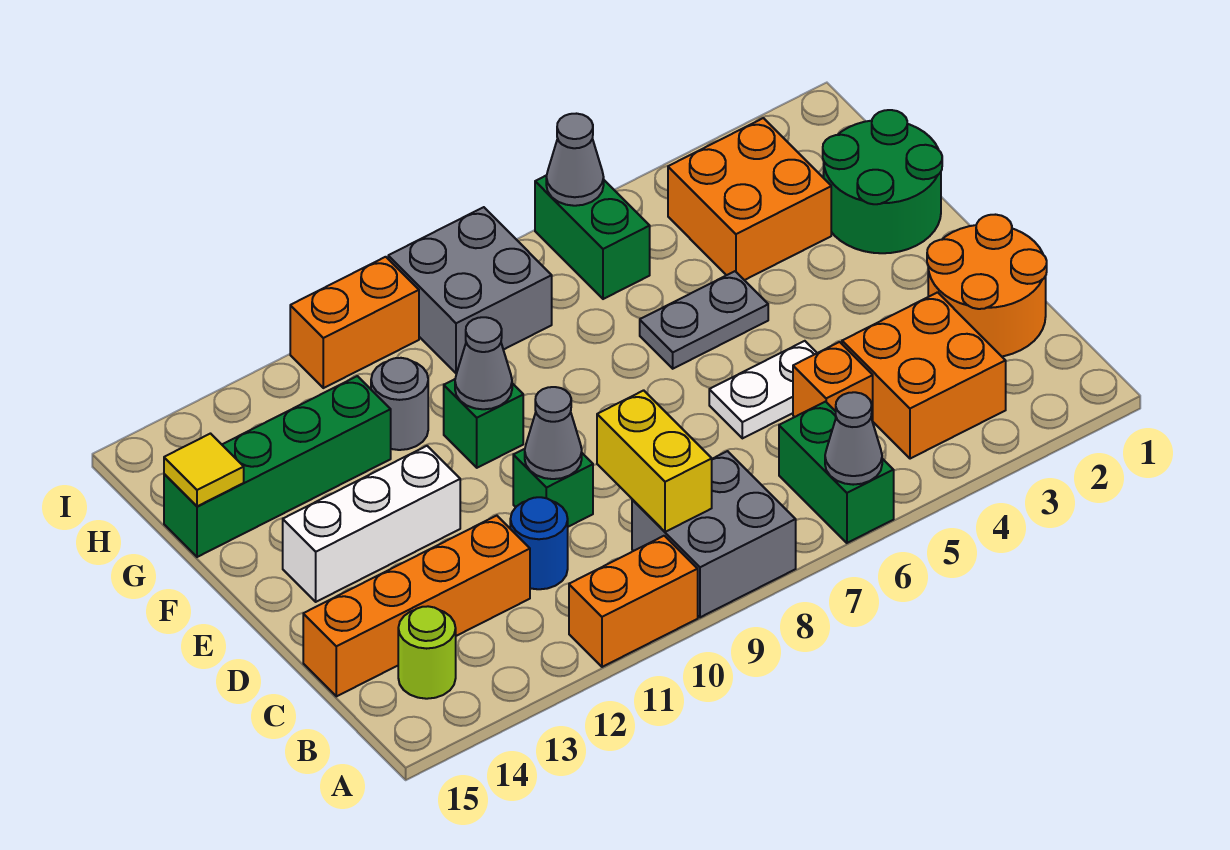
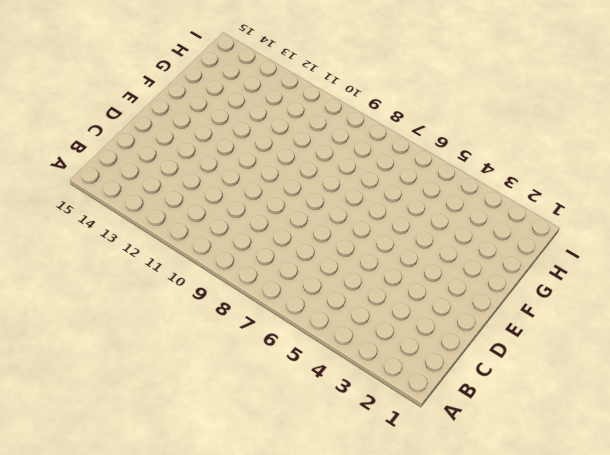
none -> green brick A6:B6 level 1
none -> grey brick A8:B9 level 1
none -> orange brick A10:A11 level 1

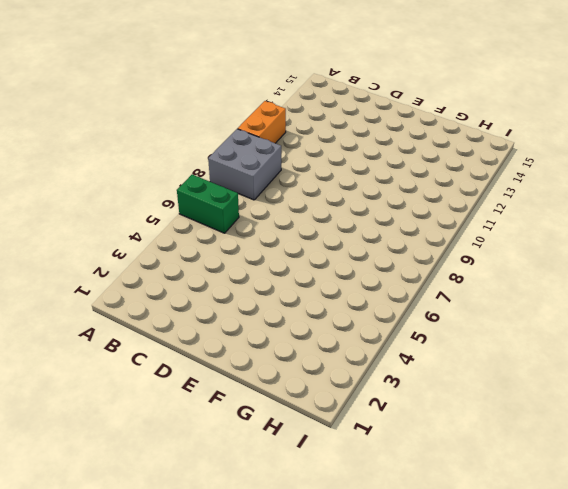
none -> orange brick B3:C4 level 1
none -> lime round brick B14 level 1
none -> orange round brick C1:D2 level 1

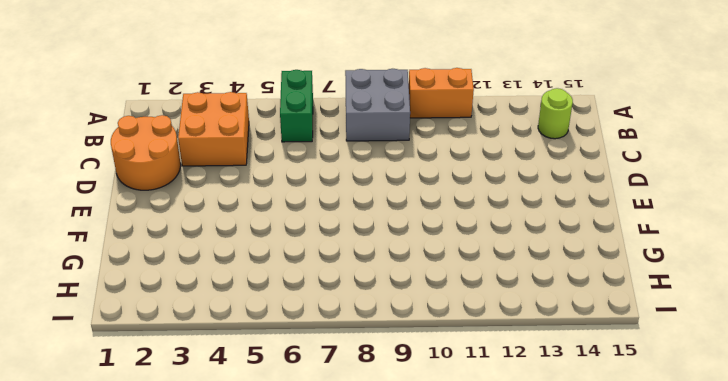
none -> orange brick C5 level 1
none -> blue round brick C11 level 1
none -> orange brick C12:C15 level 1

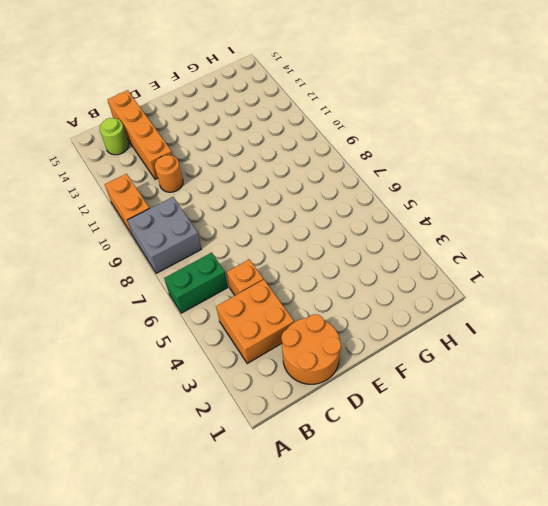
orange round brick C11 level 1 -> blue round brick C11 level 1
none -> white plate D5:D6 level 1
none -> green brick D10 level 1
none -> white brick E12:E14 level 1

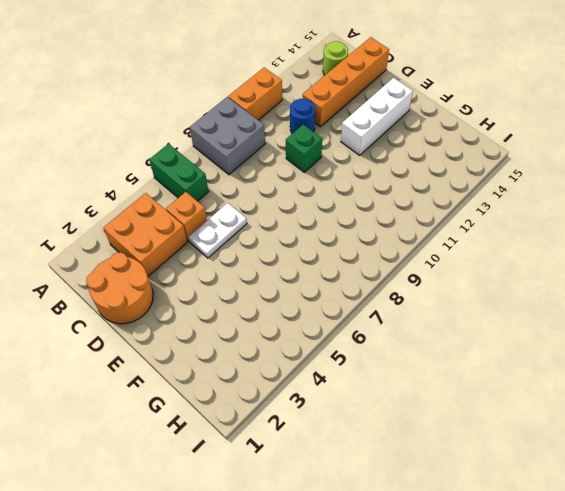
none -> green round brick F1:G2 level 1
none -> grey plate F5:F6 level 1
none -> green brick F10 level 1

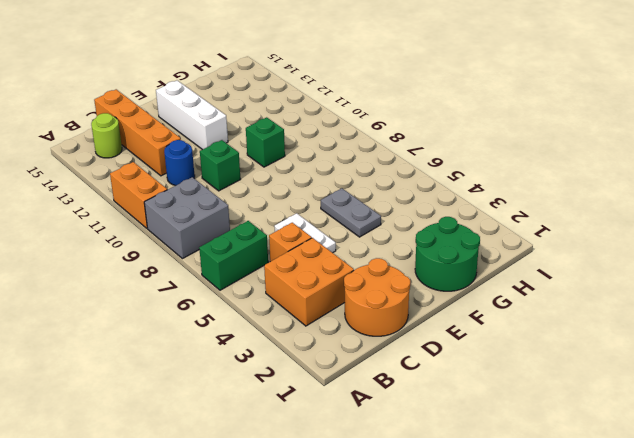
none -> orange brick G3:H4 level 1
none -> grey round brick G11 level 1
none -> green brick G12:G15 level 1

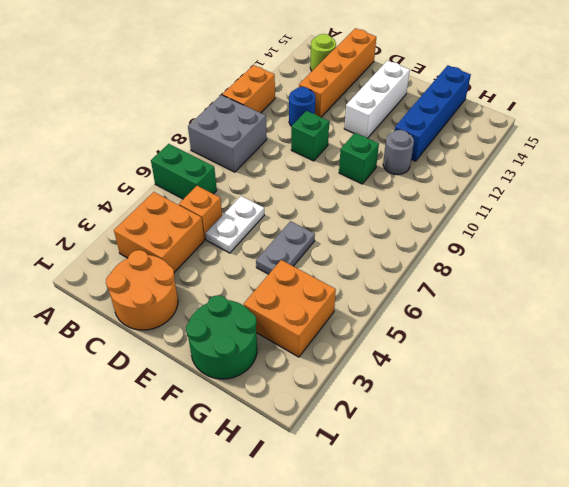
blue brick G12:G15 level 1 -> green brick G12:G15 level 1
none -> green brick H6:I6 level 1
none -> grey brick H8:I9 level 1
none -> orange brick I10:I11 level 1

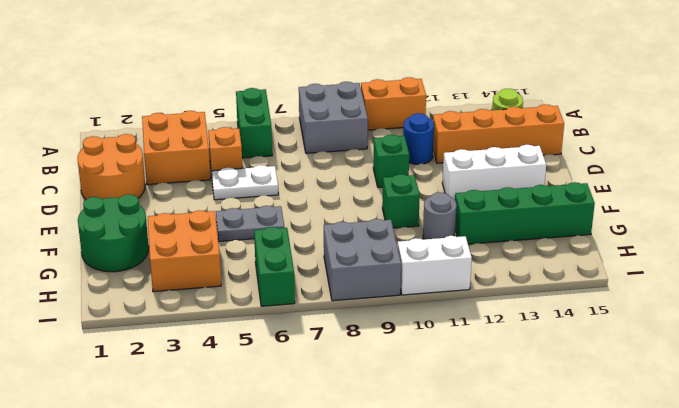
white brick I10:I11 level 1 -> orange brick I10:I11 level 1
none -> grey cone A6 level 2
none -> yellow brick B9:C9 level 2
none -> grey cone D10 level 2

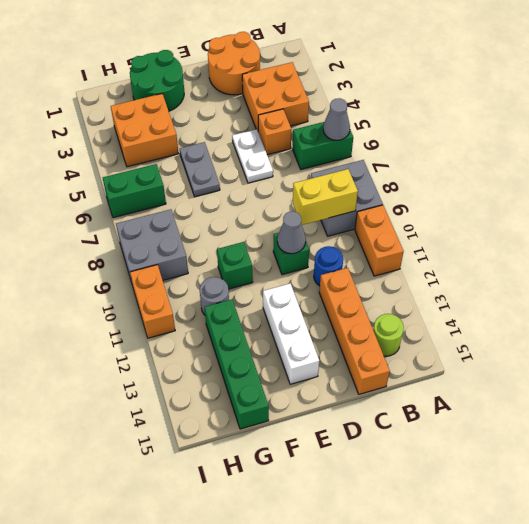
none -> grey cone F10 level 2
none -> yellow tile G15 level 2
none -> grey cone I6 level 2

